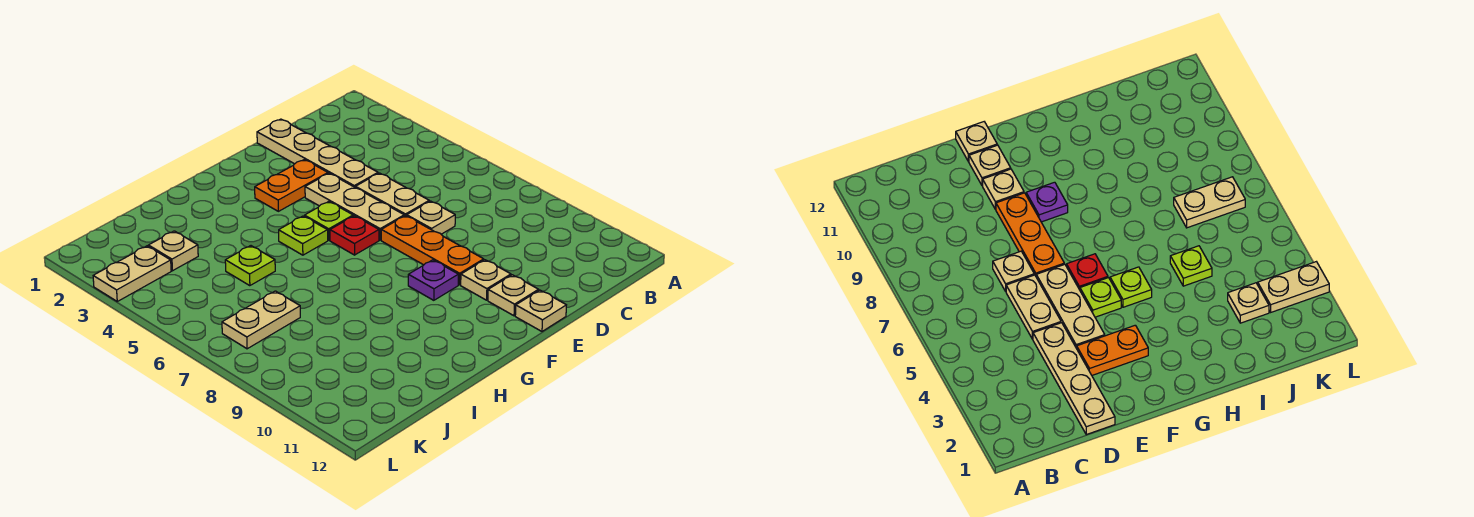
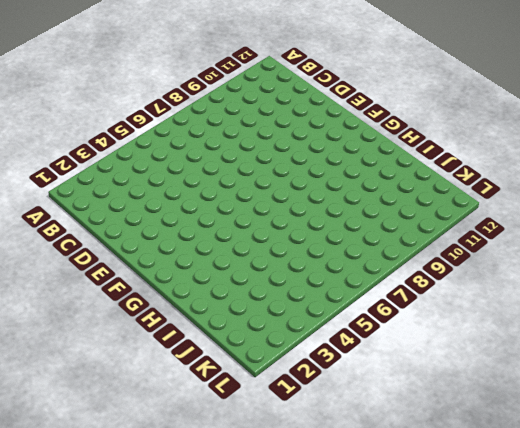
none -> tan plate D1:D4 level 1
none -> tan plate D5:D6 level 1
none -> tan plate D7 level 1

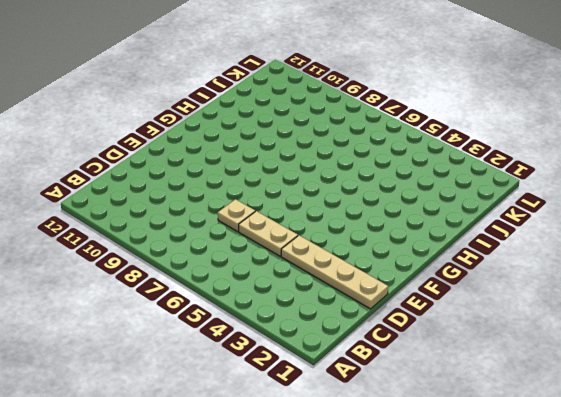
none -> orange plate E3:F3 level 1
none -> tan plate E4:E6 level 1
none -> orange plate E7:E9 level 1

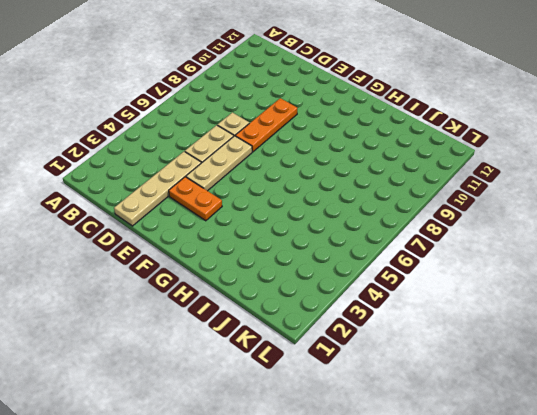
none -> tan plate E10 level 1
none -> tan plate E11 level 1
none -> tan plate E12 level 1

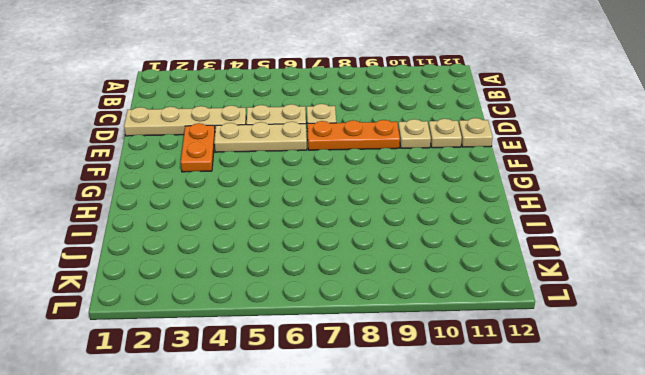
none -> lime plate F5 level 1
none -> red plate F6 level 1
none -> purple plate F9 level 1

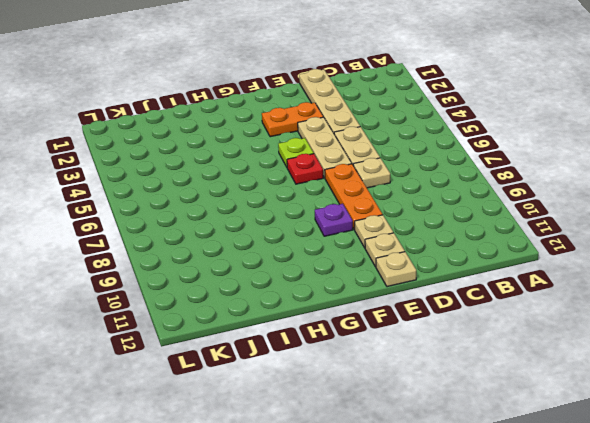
none -> lime plate G5 level 1
none -> lime plate I5 level 1
none -> tan plate J3 level 1

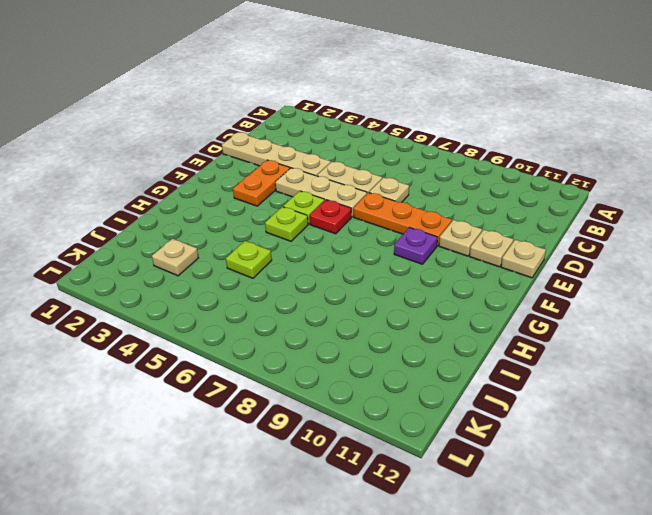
none -> tan plate J7:K7 level 1
none -> tan plate K3:L3 level 1

